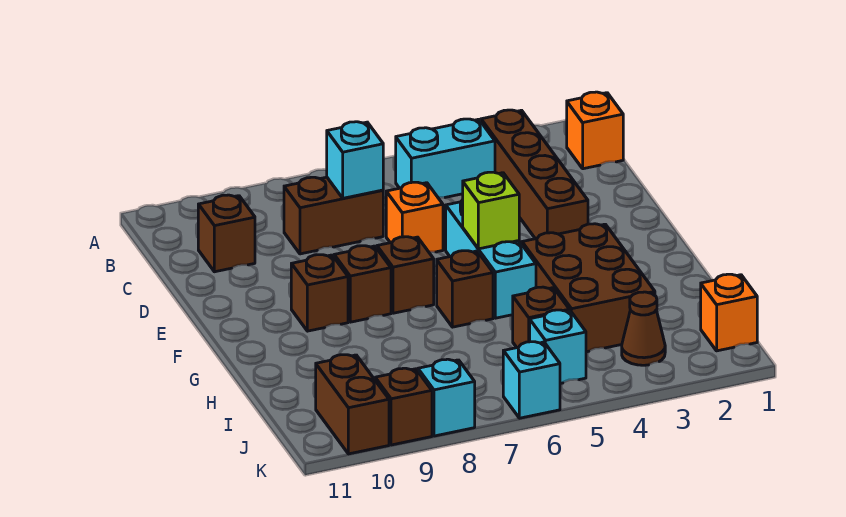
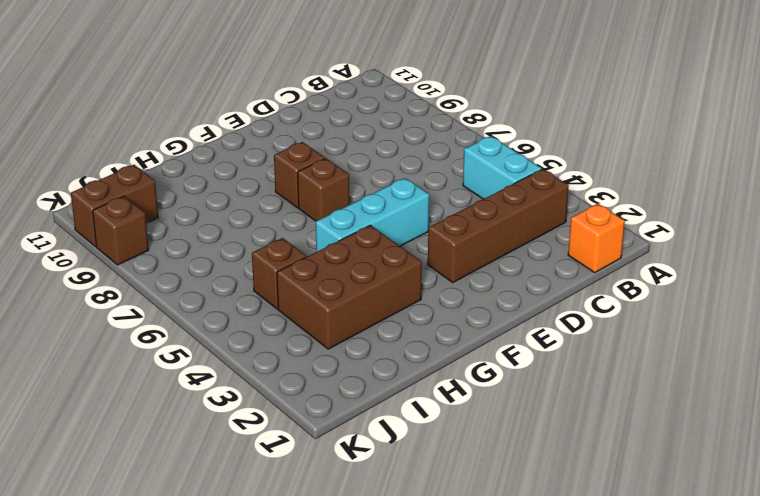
none -> brown brick C7:C8 level 1
none -> brown brick C10 level 1
none -> orange brick D6 level 1

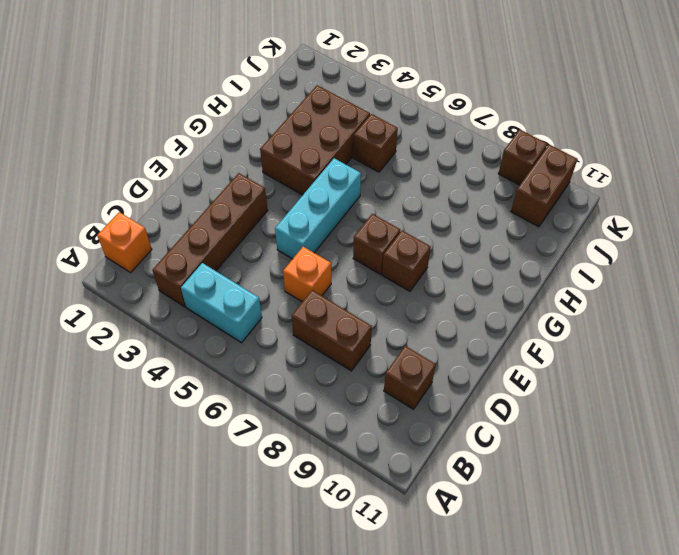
none -> brown brick F9 level 1
none -> brown brick G6 level 1
none -> orange brick J1 level 1

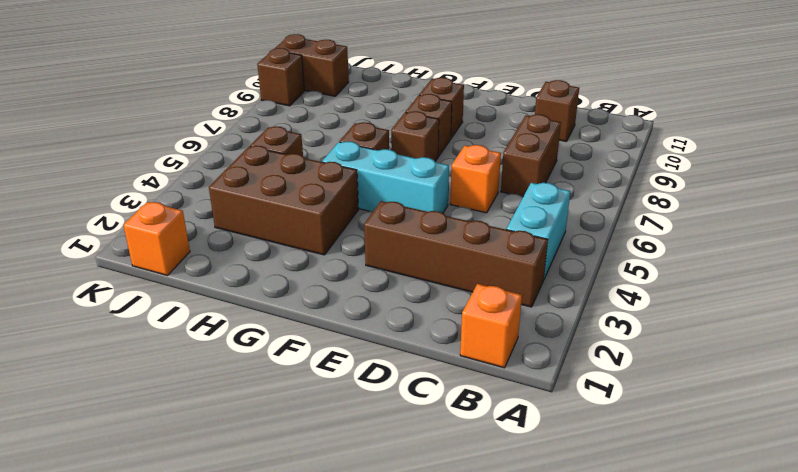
none -> brown cone J3 level 1
none -> cyan brick J5 level 1
none -> cyan brick K6 level 1

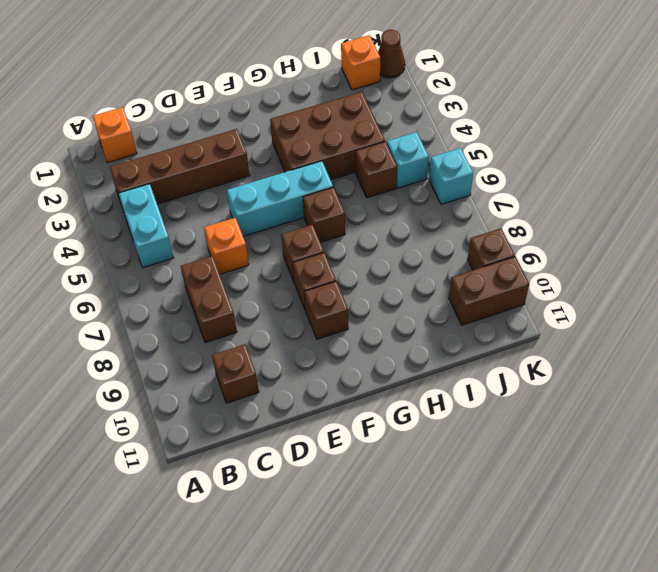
brown cone K1 level 1 -> brown cone J3 level 1
none -> cyan brick K8 level 1
none -> cyan brick C7 level 2
none -> lime brick F5 level 2

